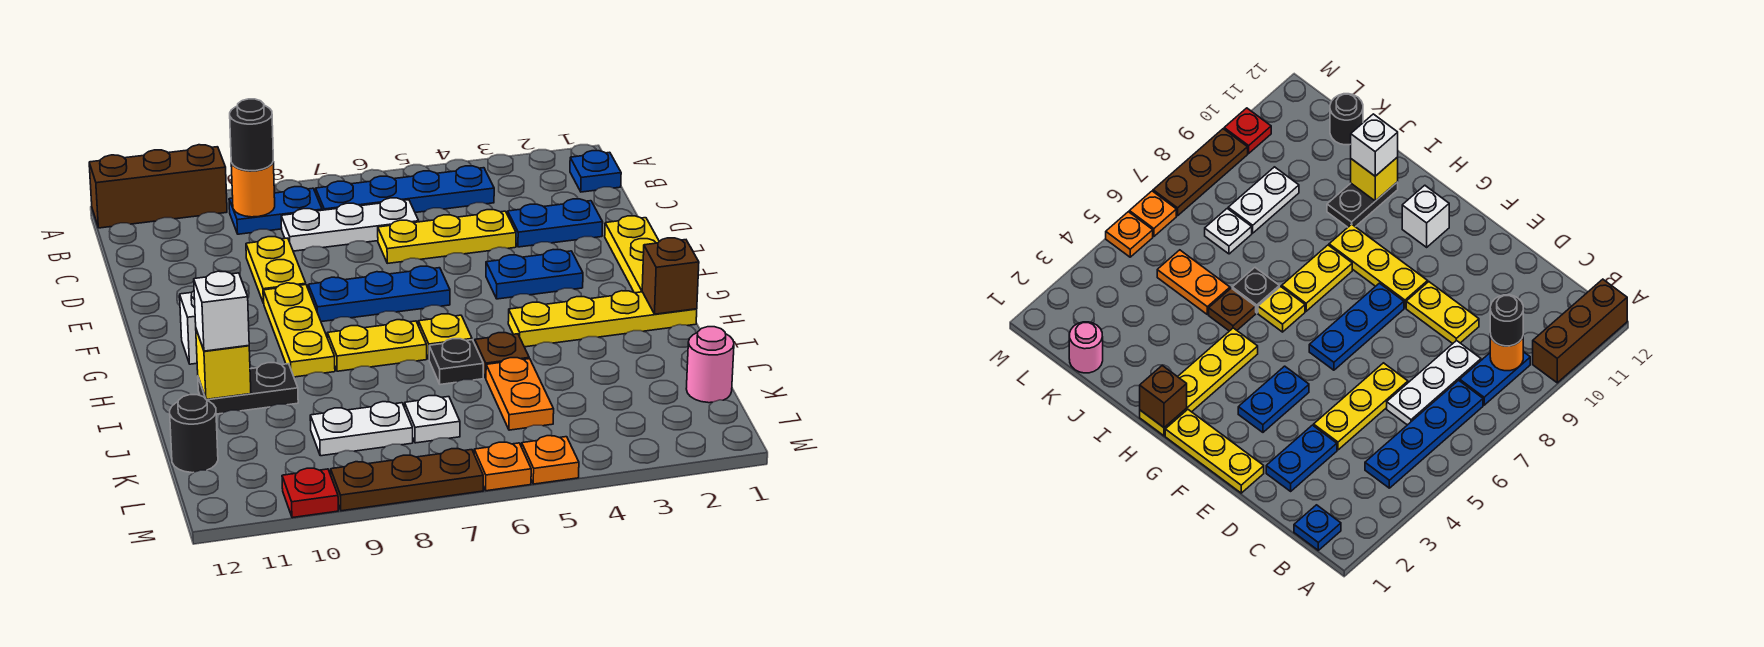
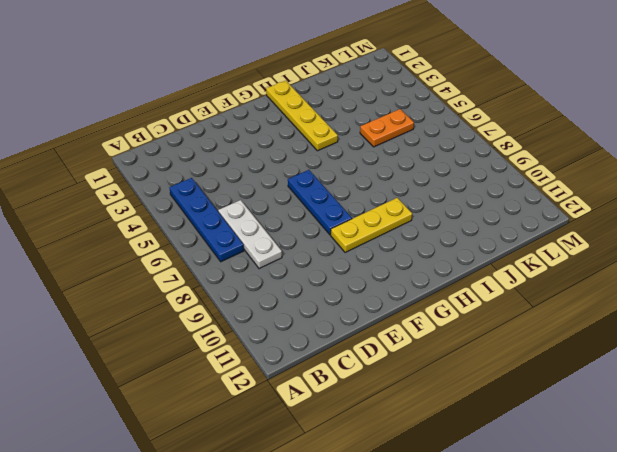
none -> brown brick A10:A12 level 1
none -> blue plate B1 level 1
none -> blue plate B8:B9 level 1
none -> blue plate D2:D3 level 1

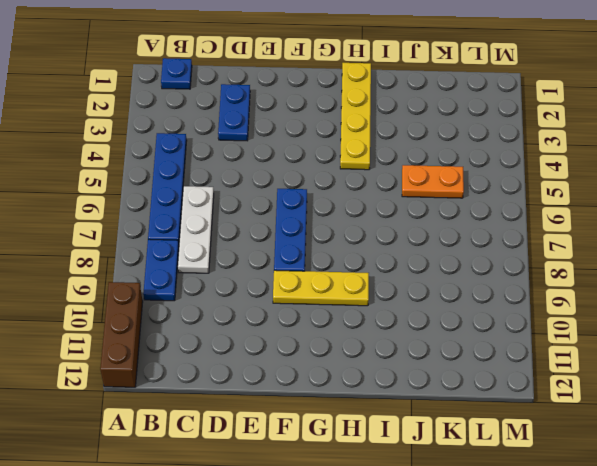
none -> yellow plate D4:D6 level 1
none -> yellow plate D9:E9 level 1
none -> yellow plate E1:G1 level 1
none -> blue plate F3:F4 level 1

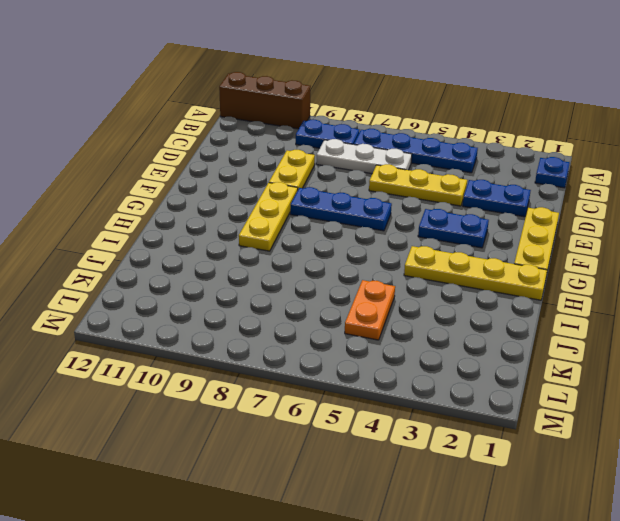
none -> white brick G11 level 1
none -> yellow plate H6 level 1
none -> yellow plate H7:H8 level 1
none -> brown plate I5 level 1

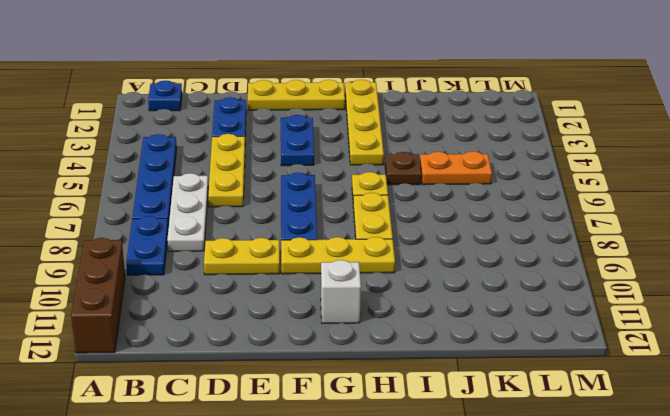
none -> black plate I6 level 1
none -> black plate I10:I11 level 1
none -> pink round brick K1 level 1
none -> white plate K7 level 1

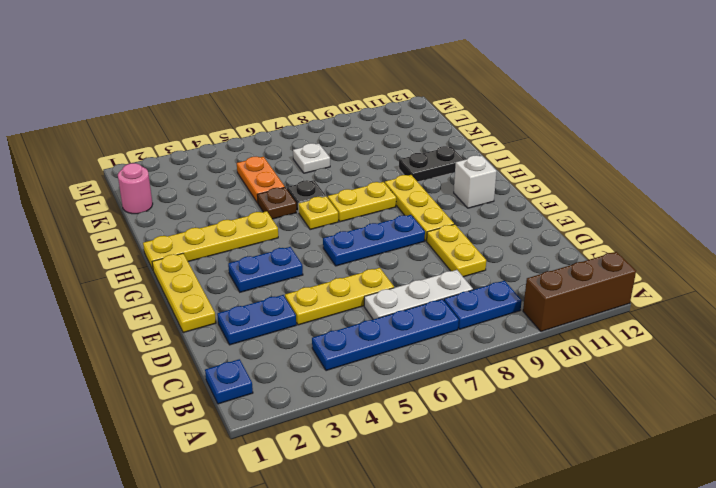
none -> white plate K8:K9 level 1
none -> black round brick K12 level 1
none -> orange plate M5 level 1
none -> orange plate M6 level 1

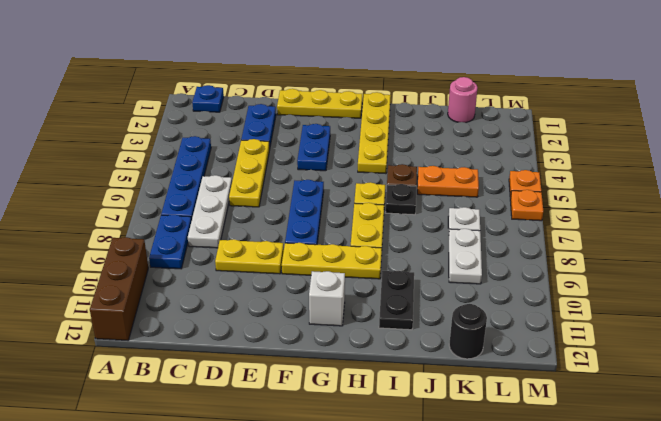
none -> brown plate M7:M9 level 1
none -> red plate M10 level 1
none -> orange round brick B9 level 2
none -> brown brick H1 level 2

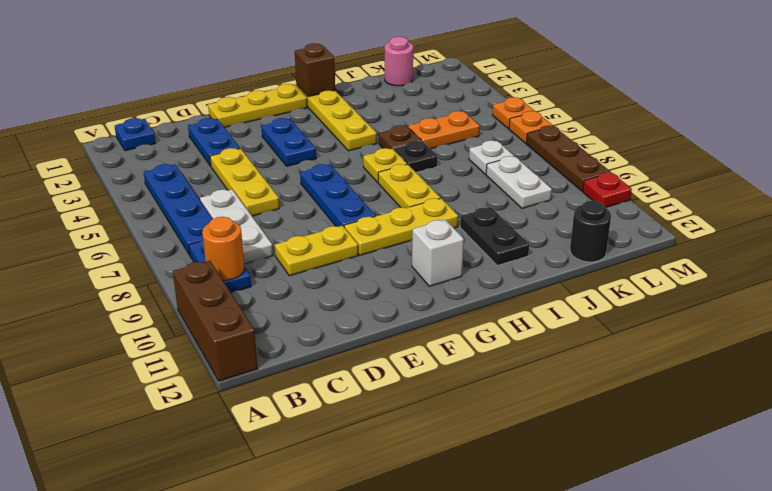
none -> yellow brick I11 level 2
none -> black round brick B9 level 3
none -> white brick I11 level 3

